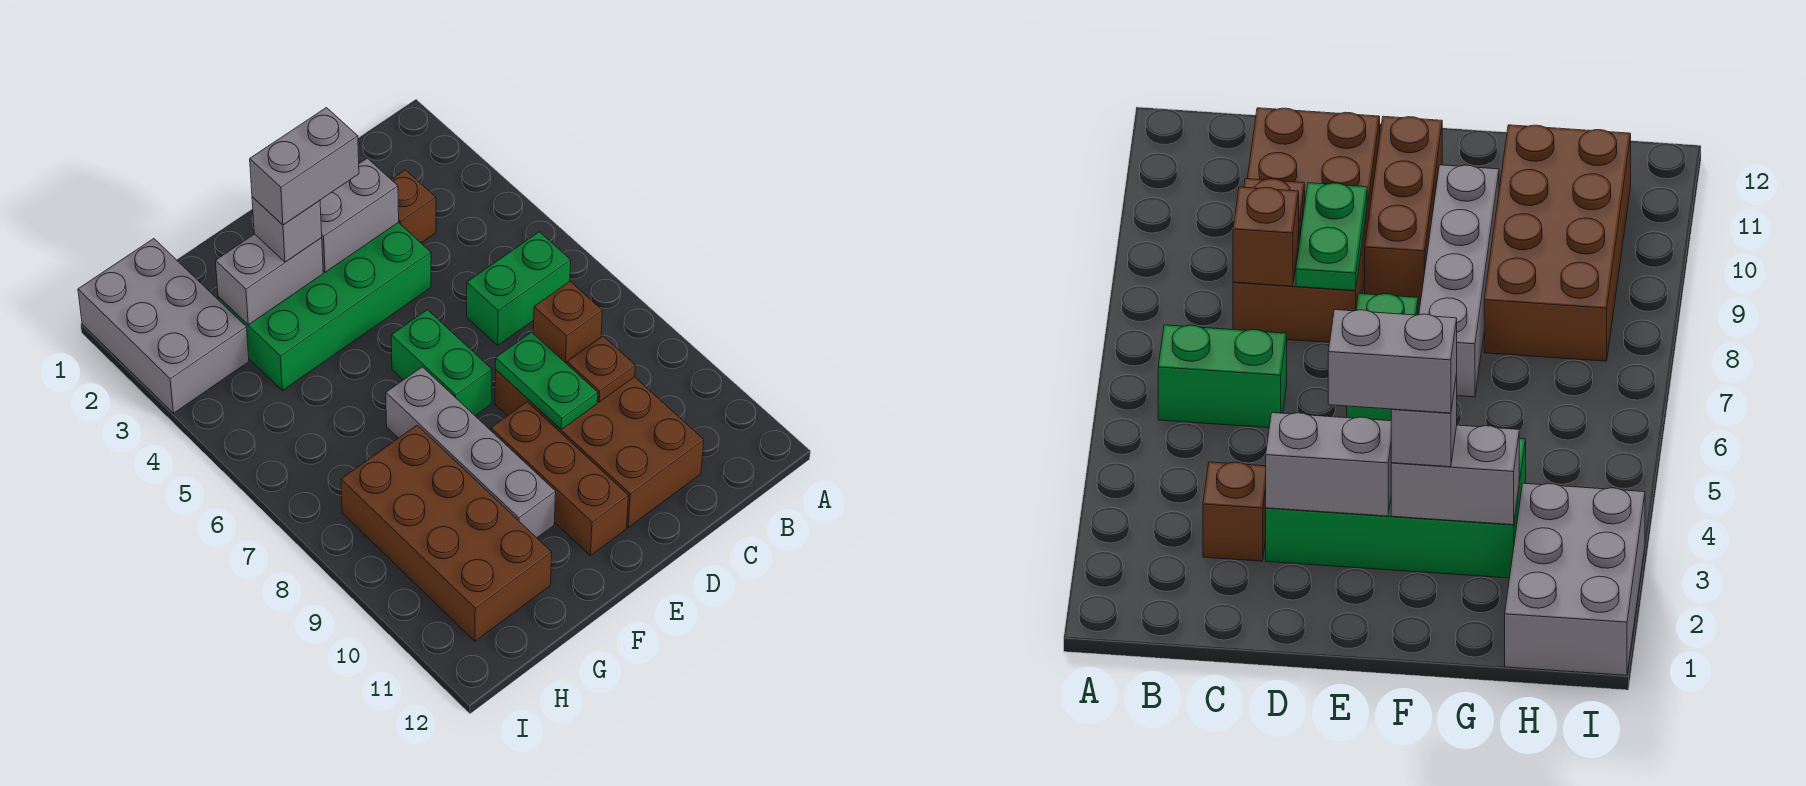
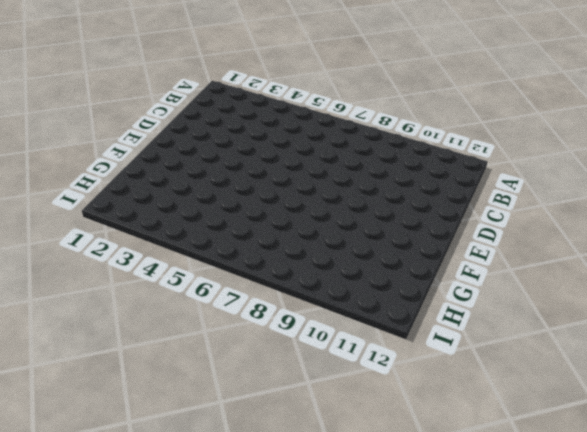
none -> green brick B6:C6 level 1
none -> brown brick C3 level 1
none -> brown brick C8:D11 level 1

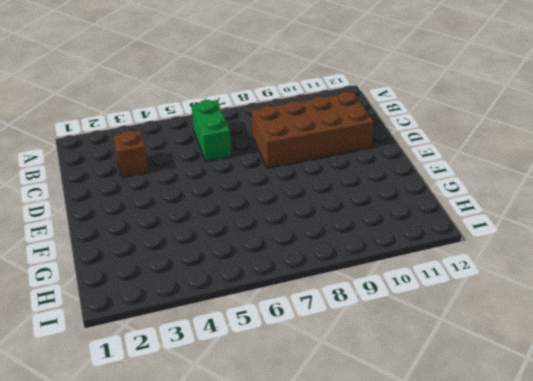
none -> green brick D3:G4 level 1
none -> green brick E6:E7 level 1
none -> brown brick E9:E11 level 1

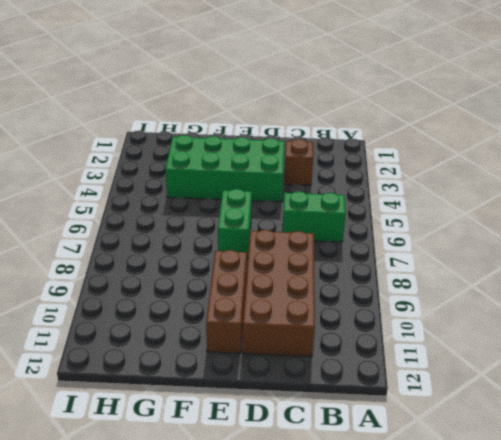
none -> grey brick F7:F10 level 1
none -> brown brick G8:H11 level 1
none -> grey brick H1:I3 level 1

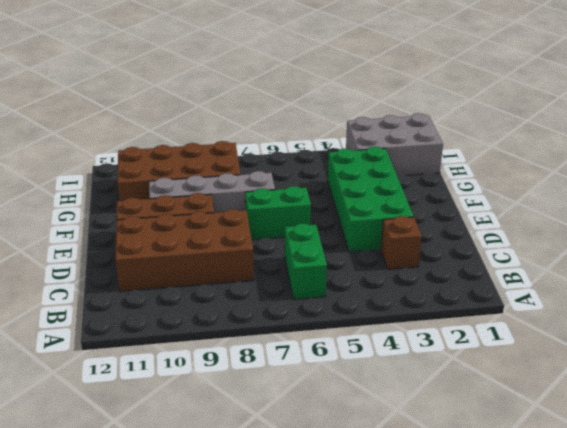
none -> brown brick C8 level 2
none -> brown plate C9 level 2
none -> grey brick D3:E3 level 2

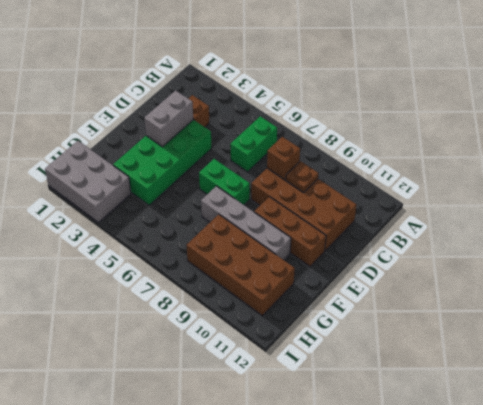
none -> green plate D8:D9 level 2
none -> grey brick F3:G3 level 2
none -> grey brick F3 level 3

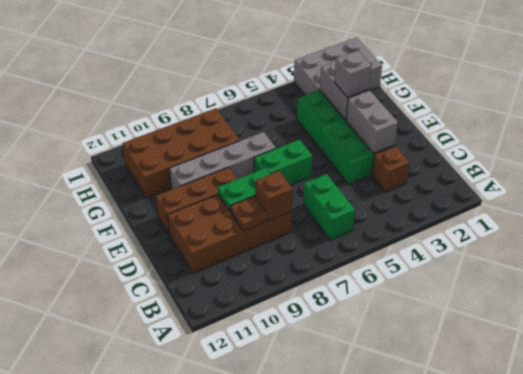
none -> grey brick E3:F3 level 4

